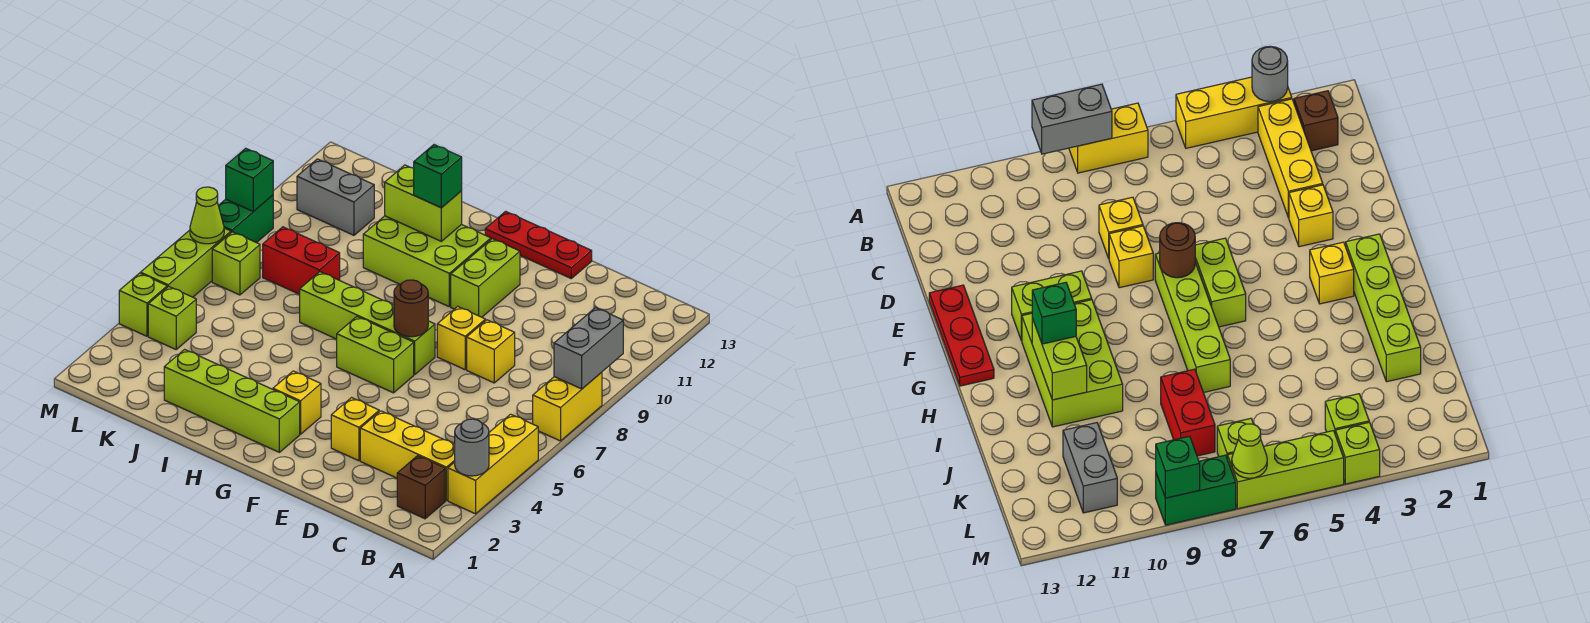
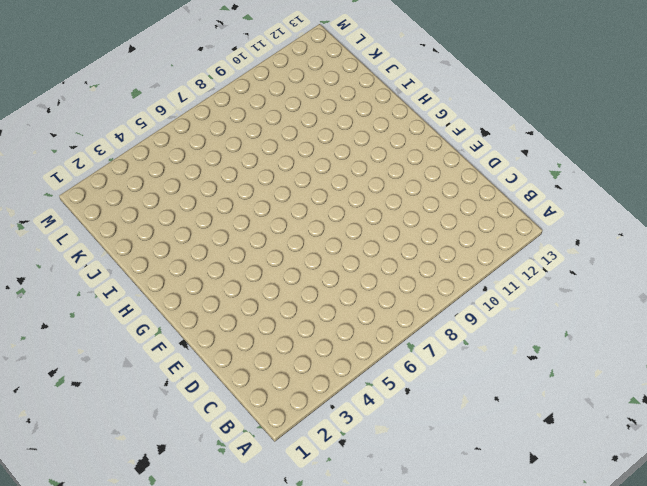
none -> yellow brick A3:A5 level 1
none -> yellow brick A7:A8 level 1
none -> brown brick B2 level 1

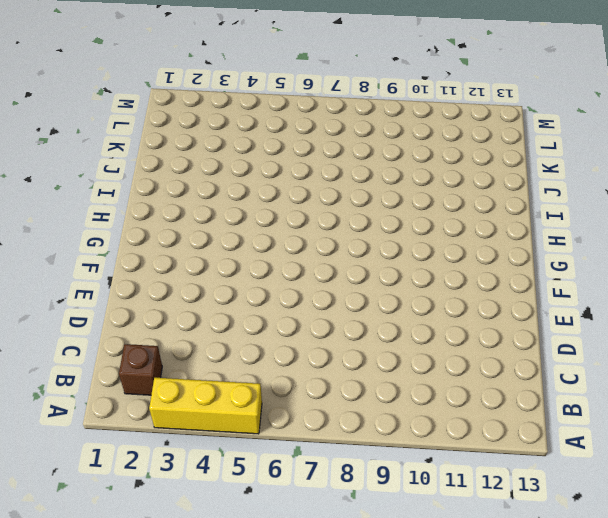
none -> yellow brick A7:A8 level 1
none -> yellow brick B3:D3 level 1
none -> yellow brick D8 level 1

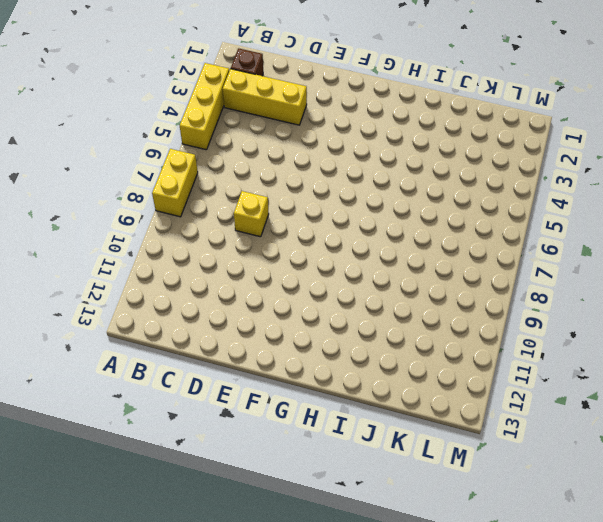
none -> yellow brick E3 level 1
none -> yellow brick E8 level 1
none -> red plate E13:G13 level 1

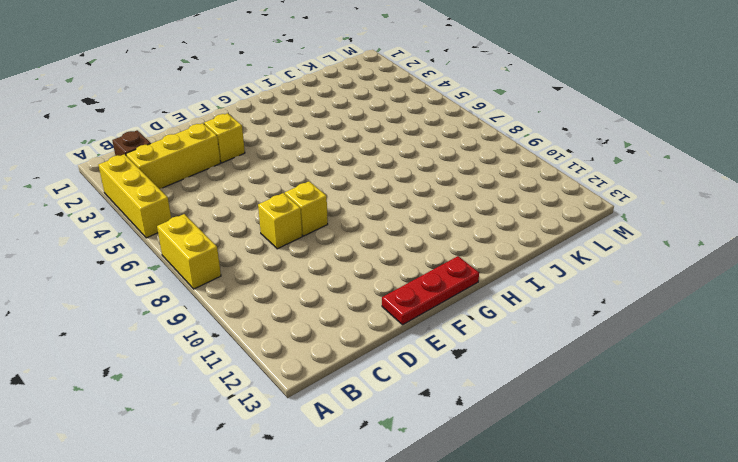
none -> lime brick F6:G6 level 1
none -> lime brick F7:I7 level 1
none -> lime brick F10:F11 level 1

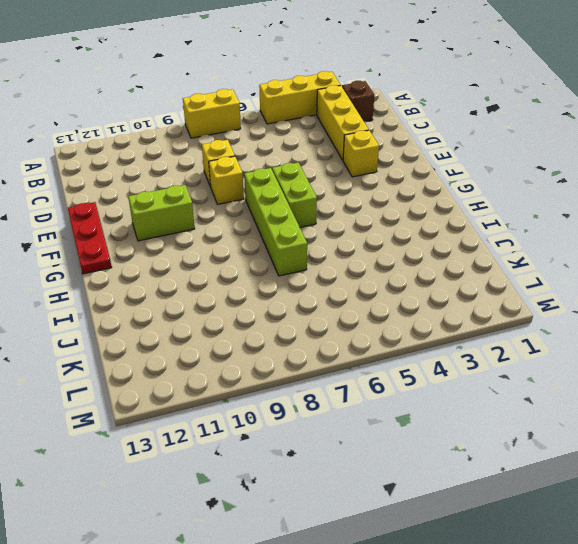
none -> lime brick G2:J2 level 1
none -> yellow brick G3 level 1
none -> lime brick G10:I11 level 1

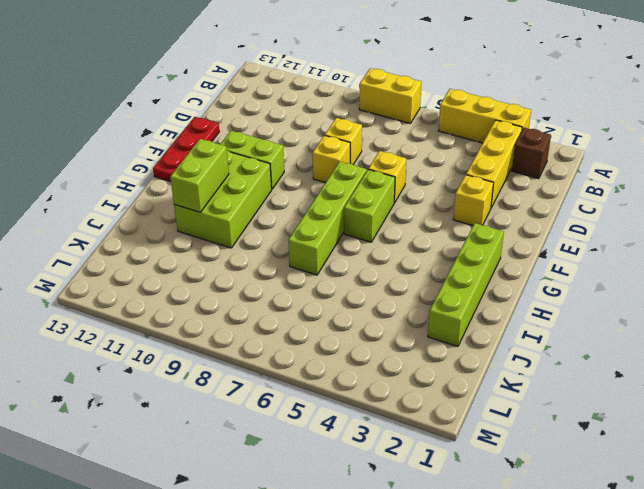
yellow brick E6 level 1 -> yellow brick G3 level 1
none -> red brick J8:K8 level 1
none -> grey brick K11:L11 level 1
none -> lime brick L4 level 1

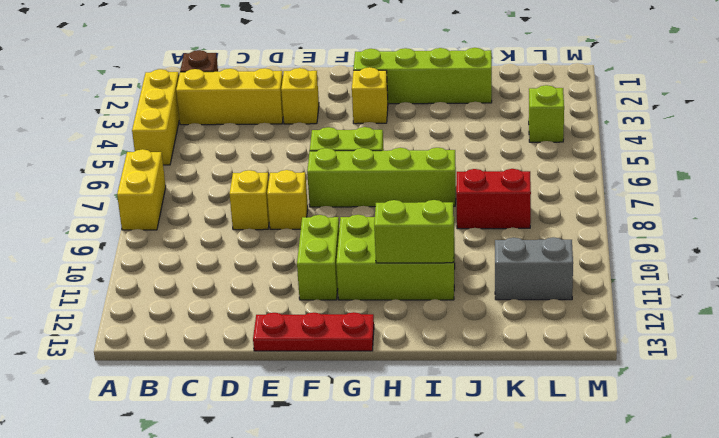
none -> lime brick L7 level 1
none -> lime brick M4 level 1
none -> lime brick M5:M7 level 1

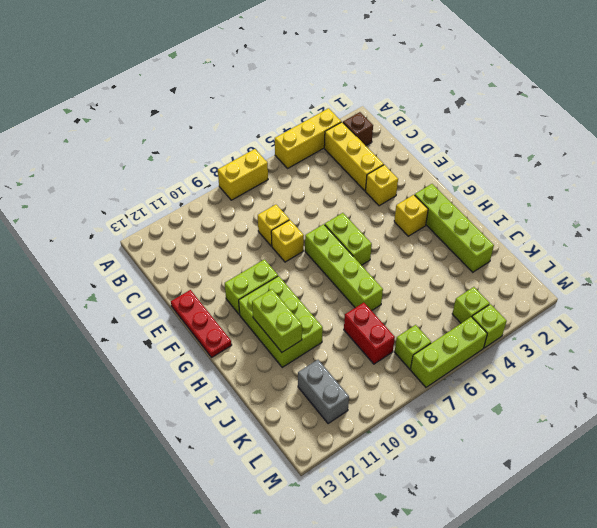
none -> green brick M8:M9 level 1
none -> grey round brick A3 level 2
none -> grey brick A8:A9 level 2

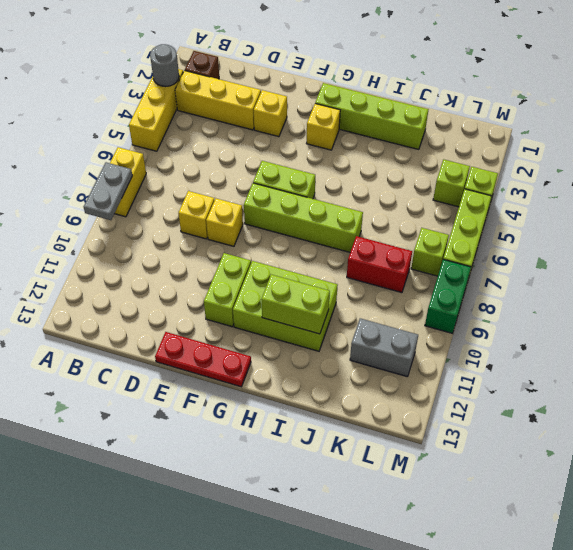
grey plate A8:A9 level 2 -> grey brick A8:A9 level 2
none -> brown round brick F7 level 2
none -> lime cone M7 level 2
none -> green brick M9 level 2

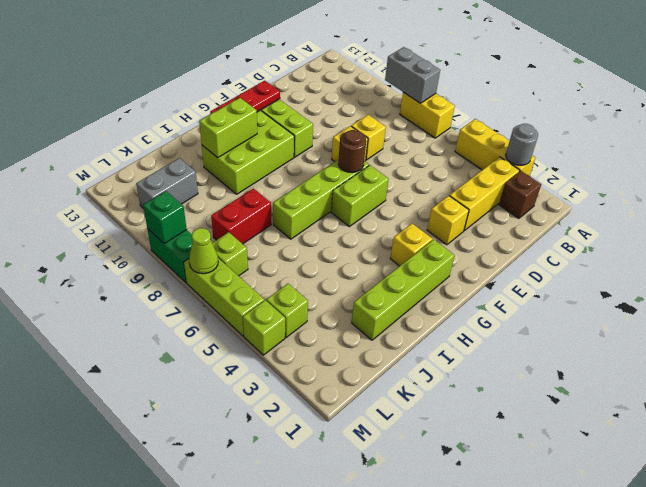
none -> green brick H11 level 3

